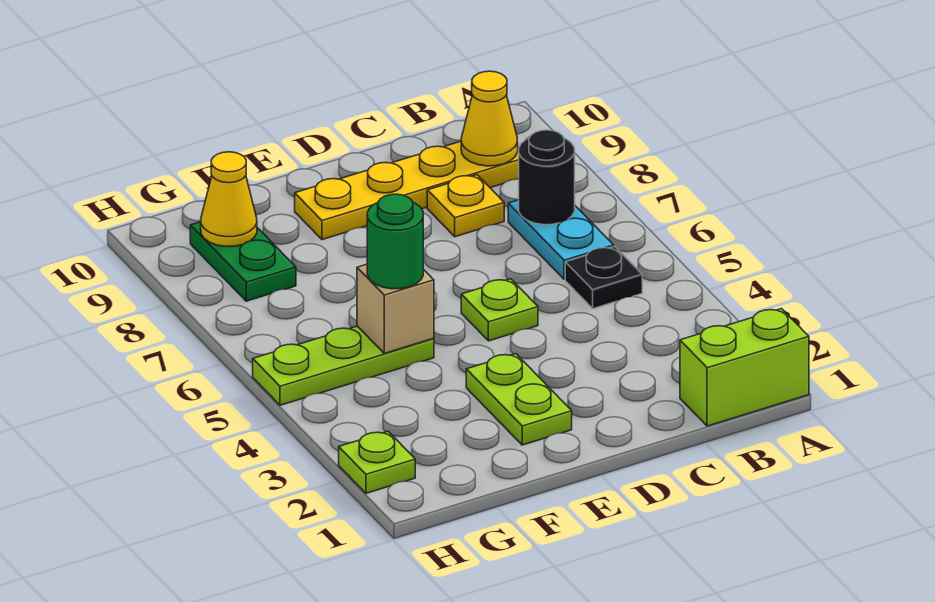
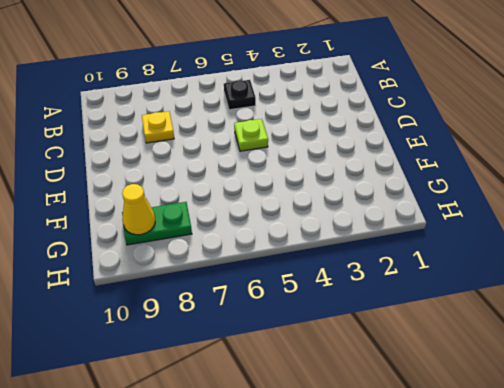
none -> lime brick A1:B1 level 1
none -> cyan plate B6:B7 level 1
none -> yellow plate B9:E9 level 1

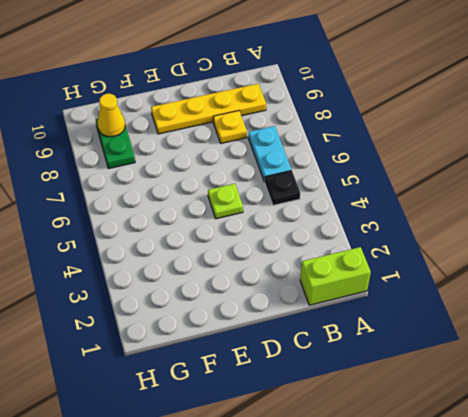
none -> lime plate E2:E3 level 1
none -> lime plate F5:H5 level 1
none -> lime plate H2 level 1

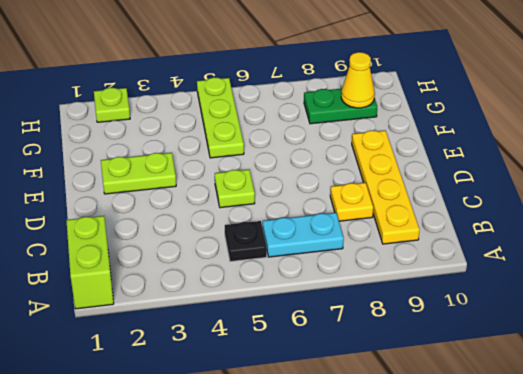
none -> black round brick B7 level 2
none -> yellow cone B9 level 2
none -> tan brick F5 level 2

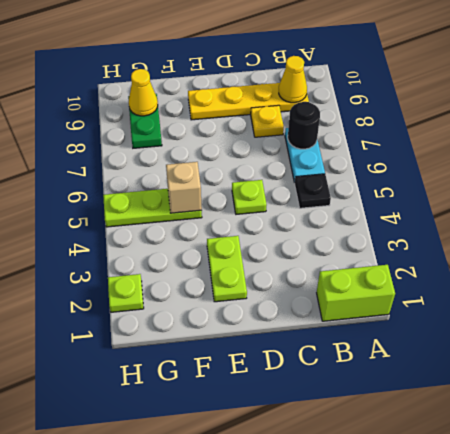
none -> green round brick F5 level 3

